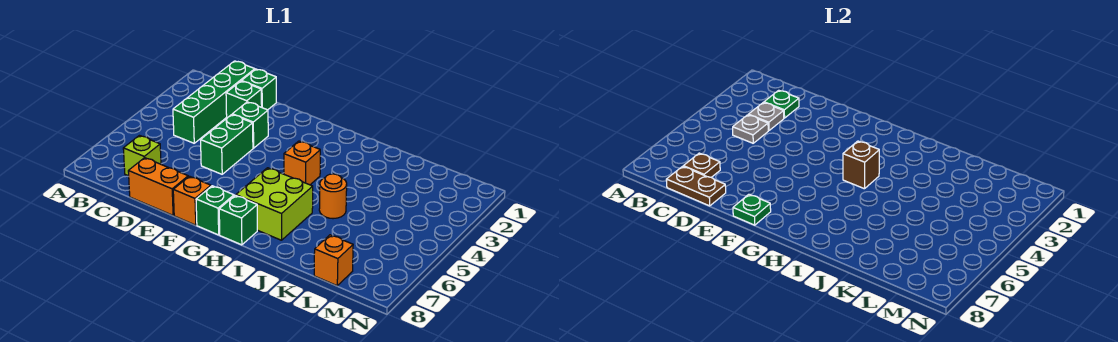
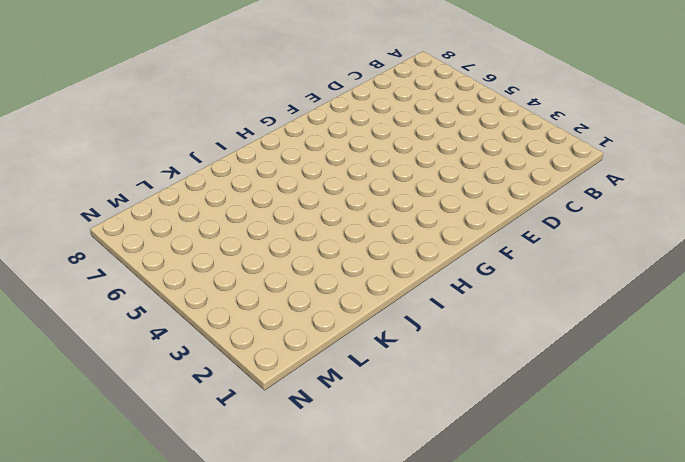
none -> green brick C1:C4 level 1
none -> lime brick C7 level 1
none -> green brick D1 level 1

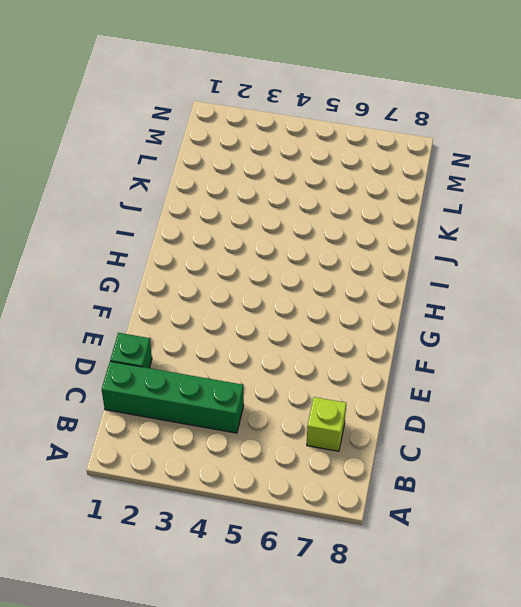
none -> green brick D2 level 1
none -> orange brick D8:E8 level 1
none -> green brick E3 level 1

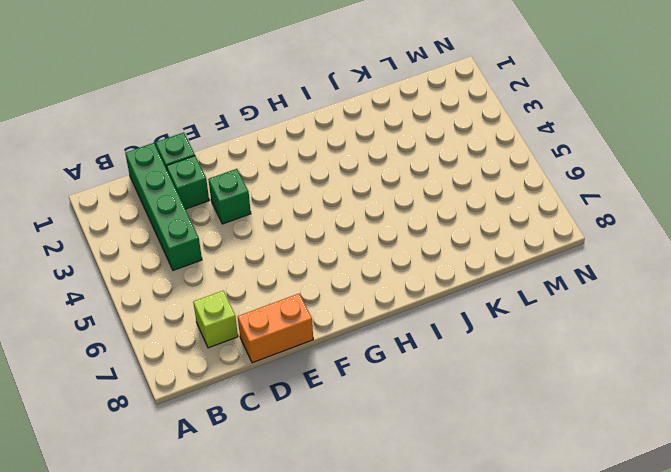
none -> green brick E4:E5 level 1
none -> orange brick F8 level 1
none -> green brick G8 level 1

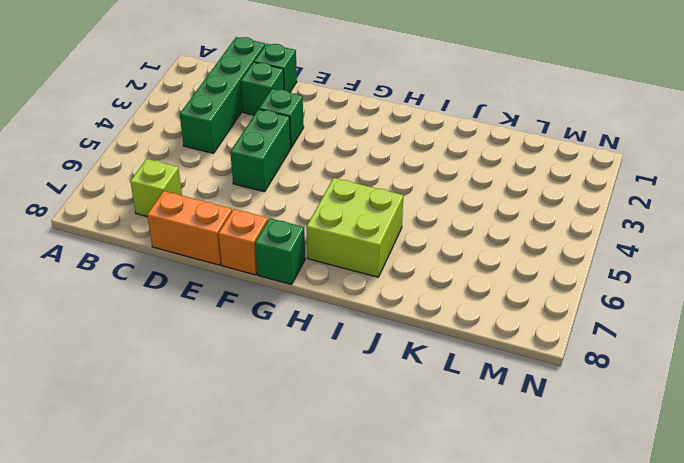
none -> orange brick H4 level 1
none -> green brick H8 level 1
none -> orange round brick J5 level 1

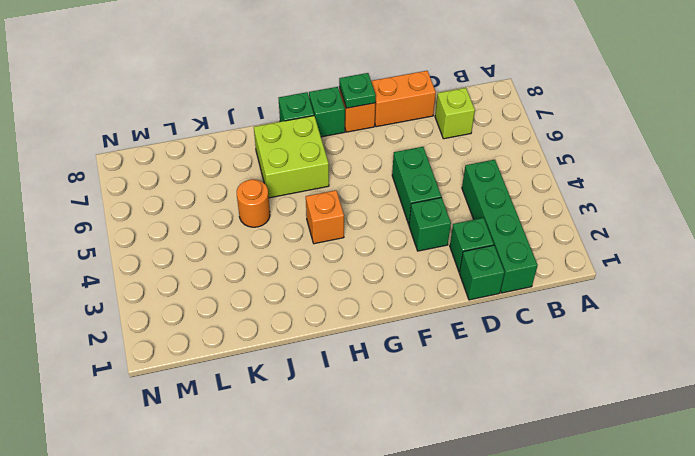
none -> orange brick L8 level 1
none -> green plate C2 level 2
none -> grey plate C3 level 2

